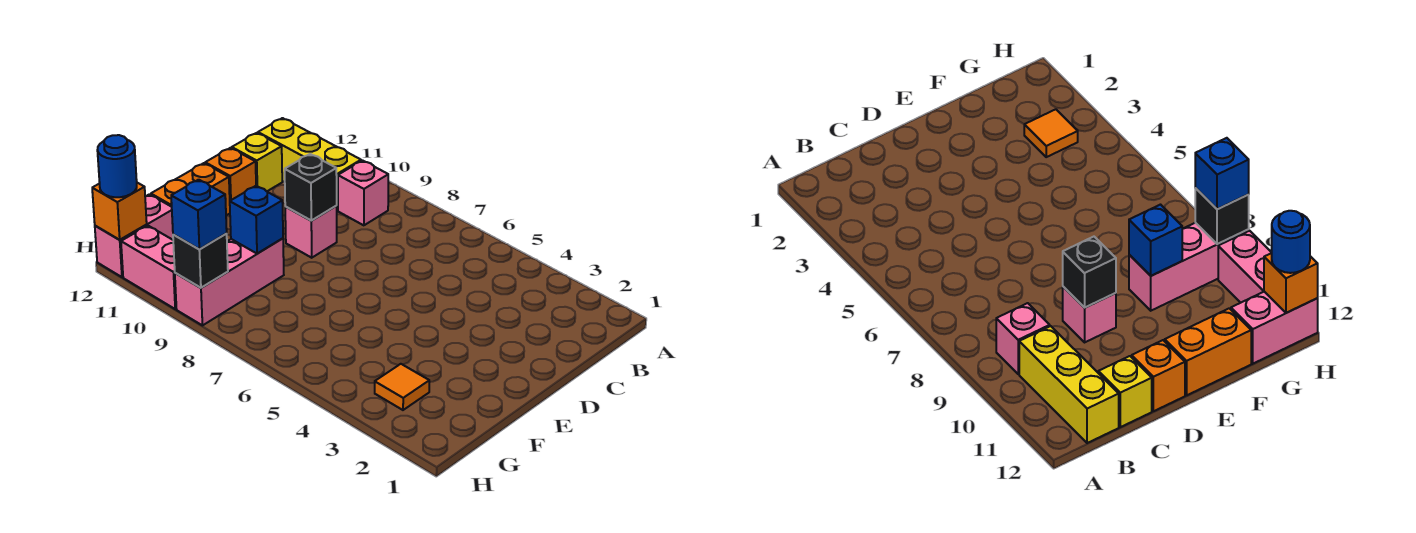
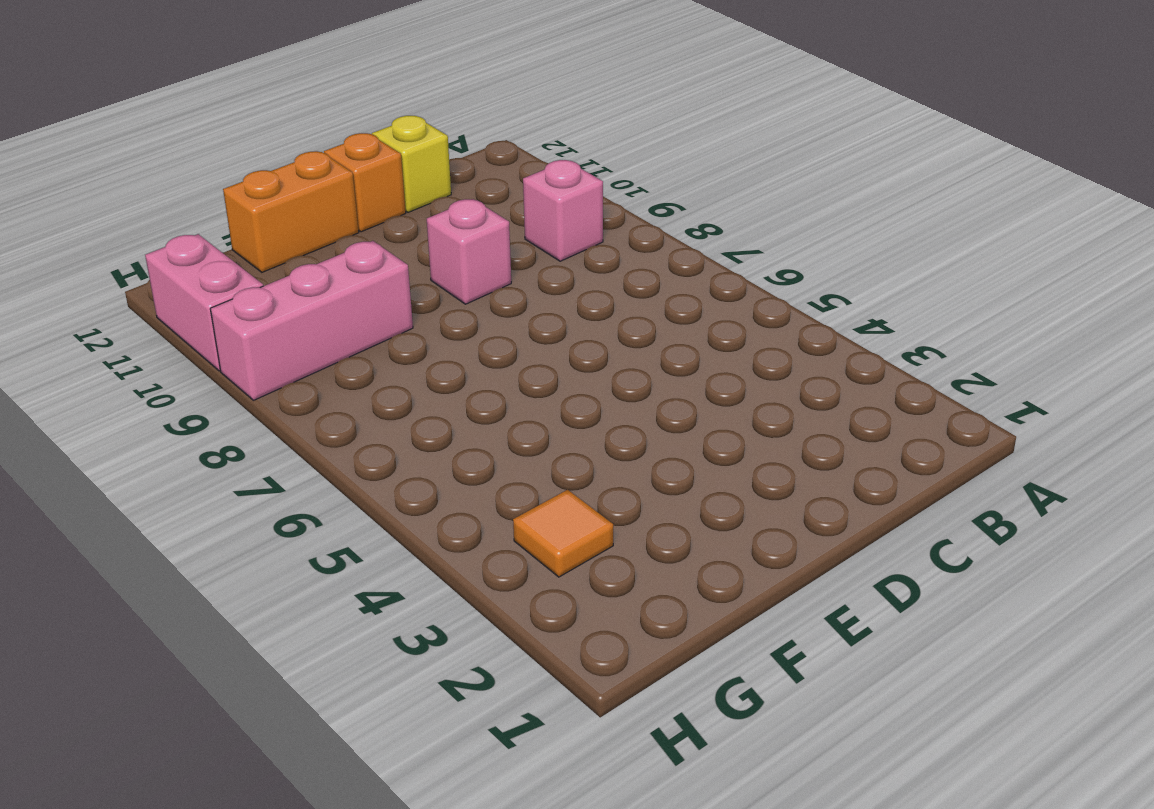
none -> yellow brick B10:B12 level 1
none -> pink brick G12:H12 level 1
none -> black brick D9 level 2

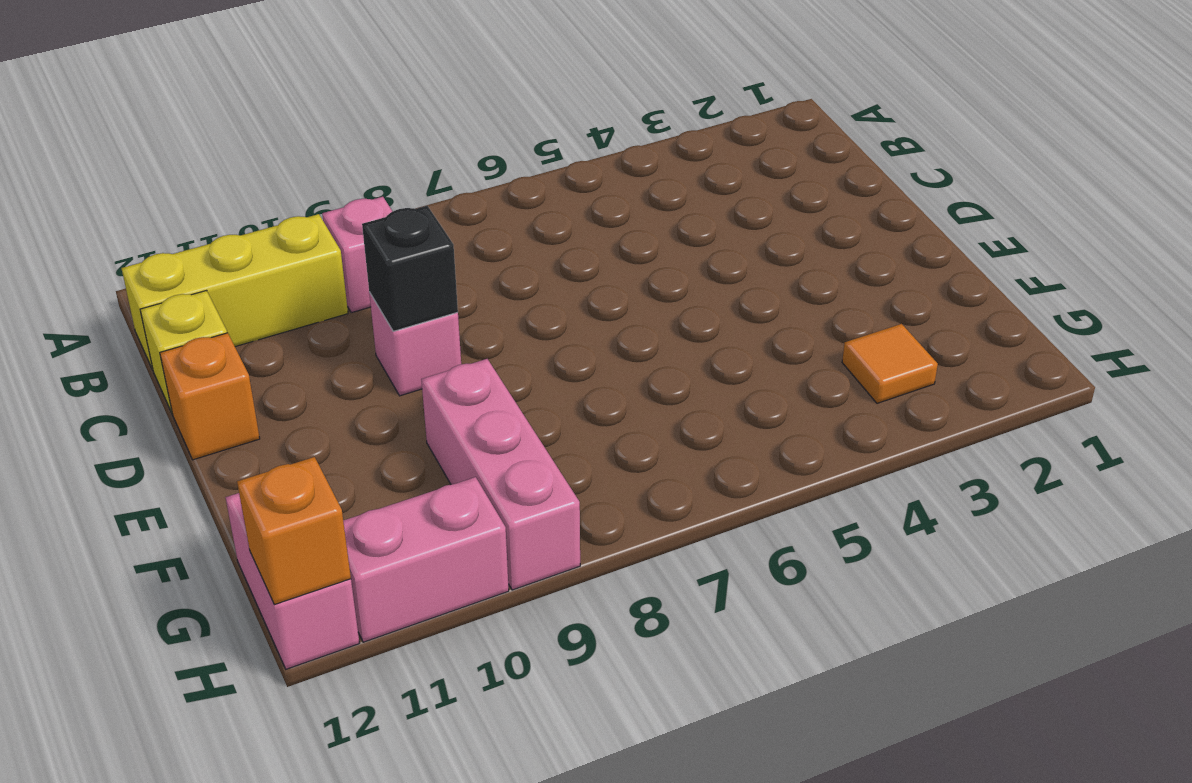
none -> orange brick E12:F12 level 1
none -> blue brick F9 level 2
none -> black brick H9 level 2

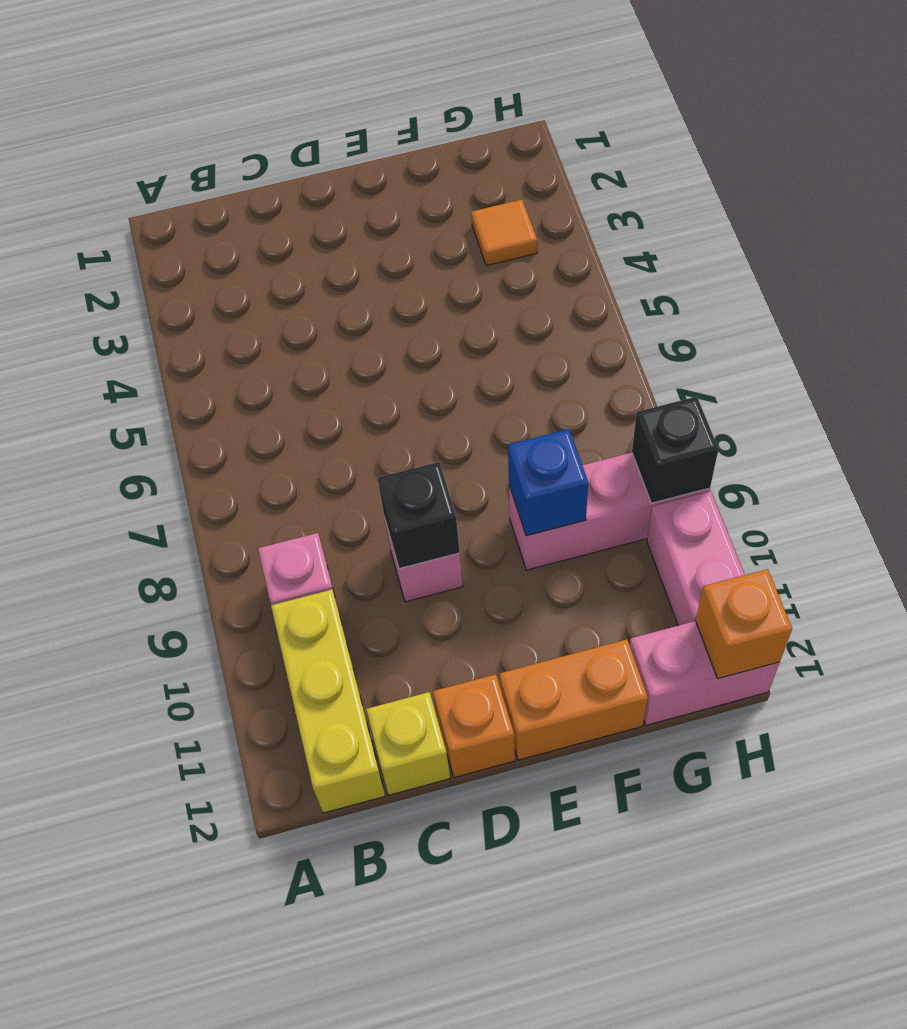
none -> blue brick H9 level 3
none -> blue round brick H12 level 3

